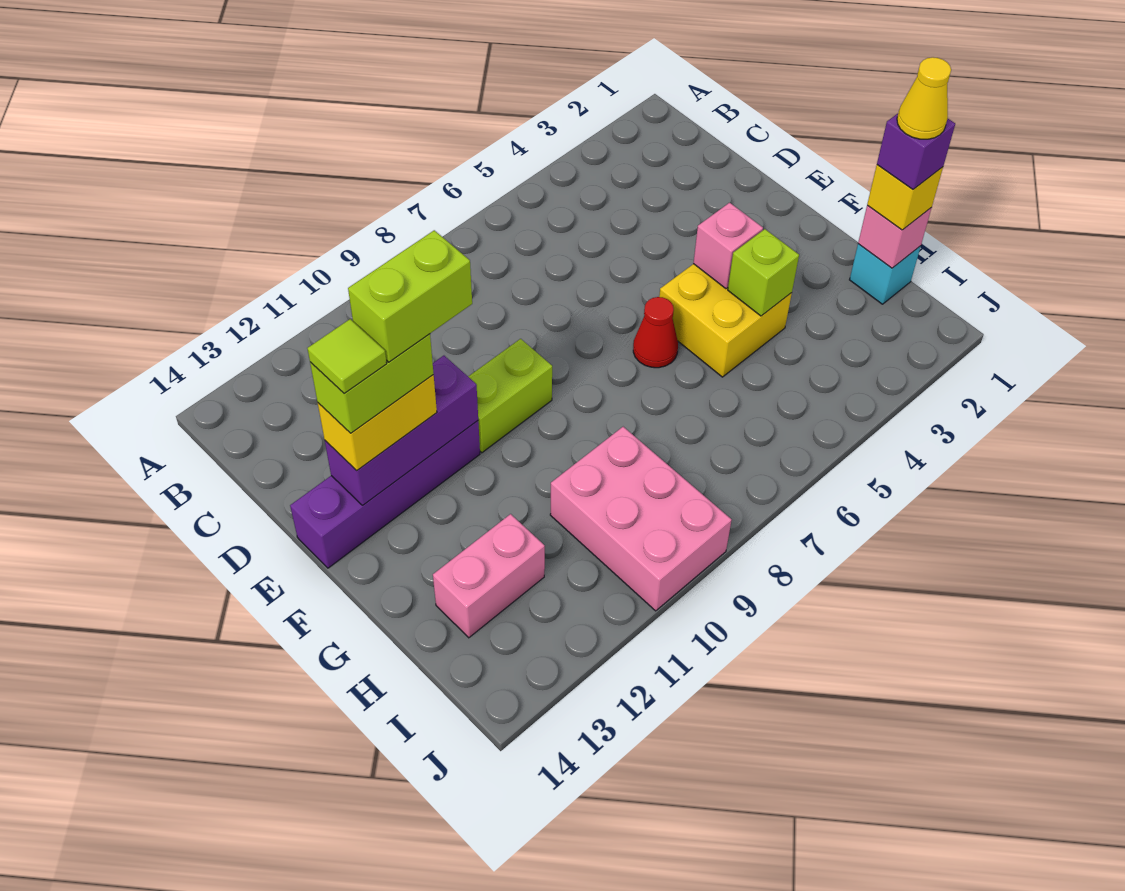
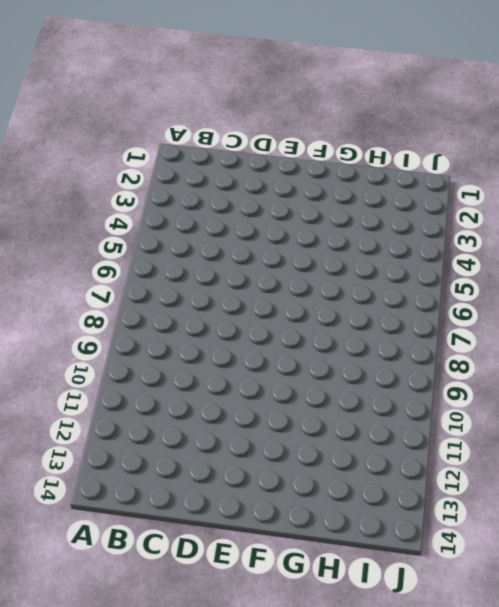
none -> lime brick E9:E10 level 1
none -> purple brick E11:E14 level 1
none -> yellow brick F4:G5 level 1

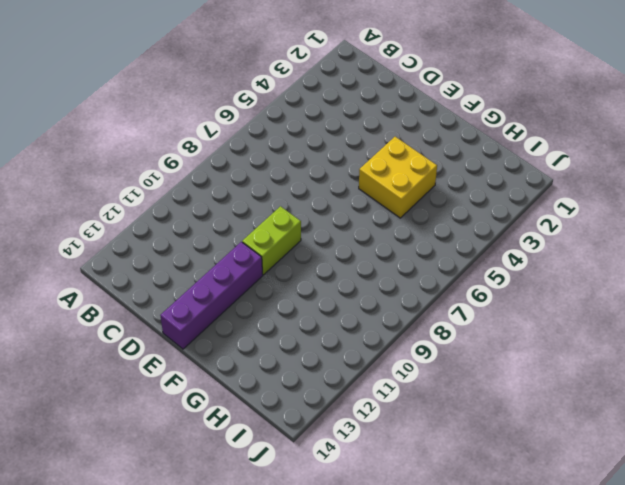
none -> red cone F6 level 1
none -> cyan brick H1 level 1
none -> pink brick H9:J10 level 1

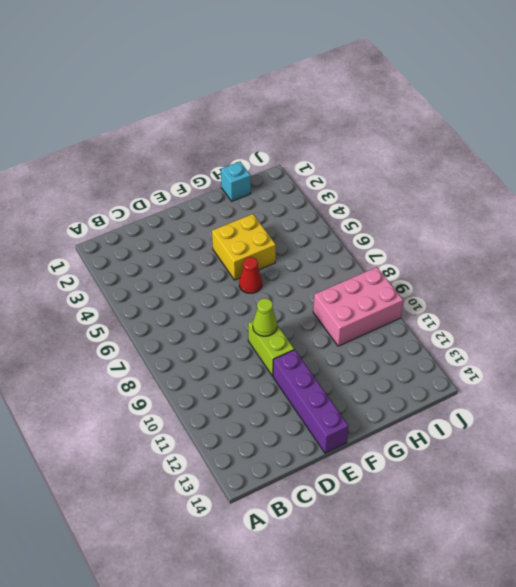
lime cone E9 level 2 -> none
none -> pink brick H12:H13 level 1
none -> purple brick E11:E13 level 2
none -> pink brick F4 level 2

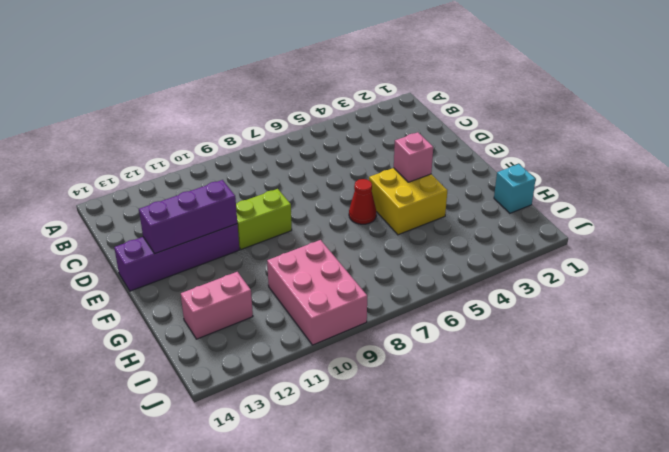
none -> lime brick G4 level 2
none -> pink brick H1 level 2
none -> yellow brick E12:E13 level 3

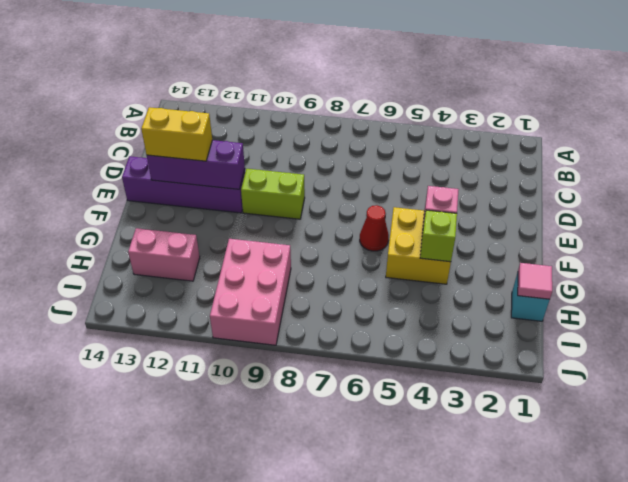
pink tile H1 level 2 -> pink brick H1 level 2
none -> yellow brick H1 level 3
none -> lime brick E12:E13 level 4
none -> purple brick H1 level 4

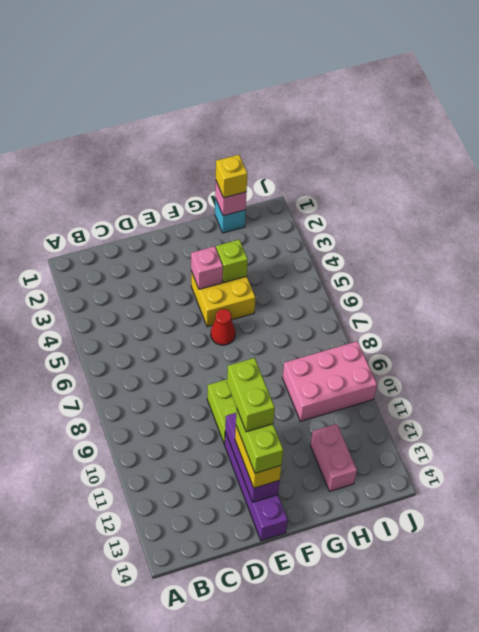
none -> purple brick H1 level 4
none -> lime tile E13 level 5
none -> yellow cone H1 level 5

